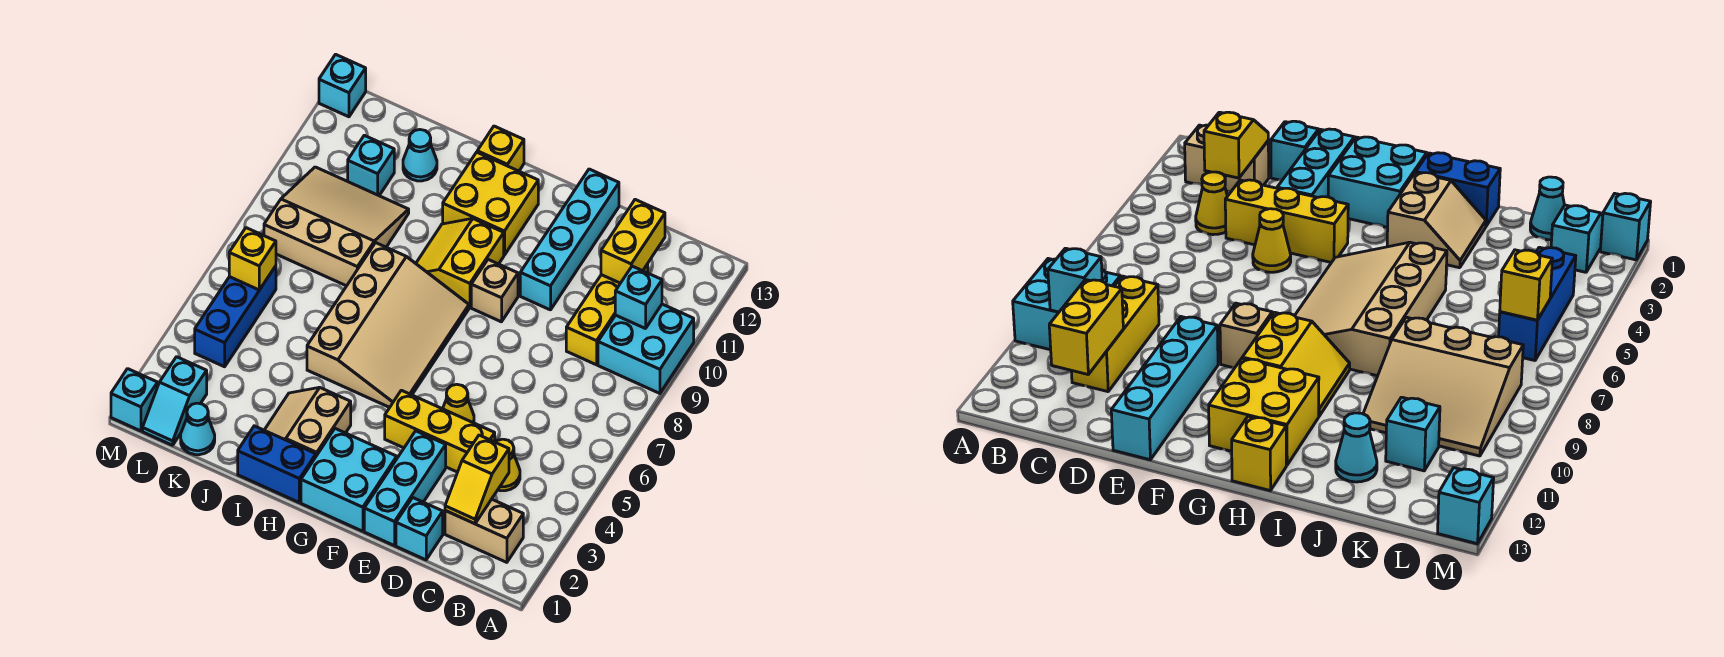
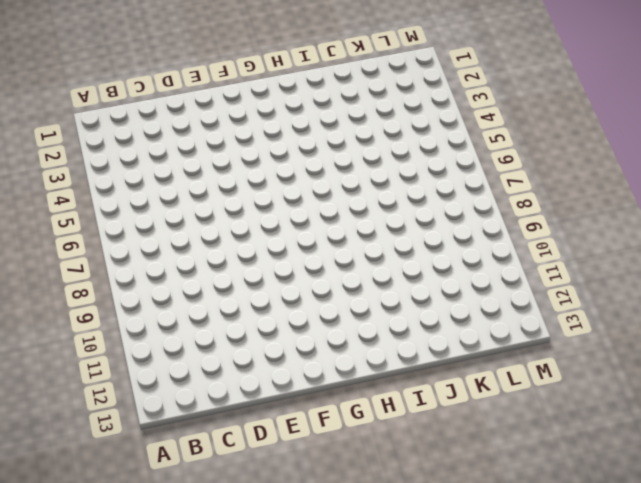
none -> cyan brick A9:B10 level 1
none -> tan brick B2:C2 level 1
none -> yellow cone C4 level 1

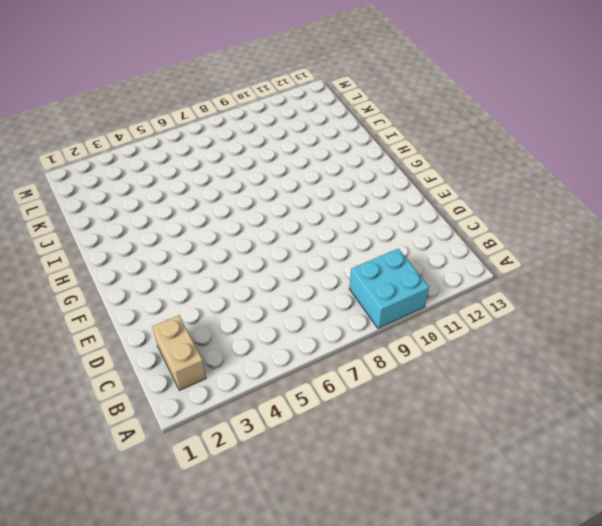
none -> yellow cone C4 level 1
none -> yellow brick C9:C11 level 1
none -> cyan brick D1 level 1

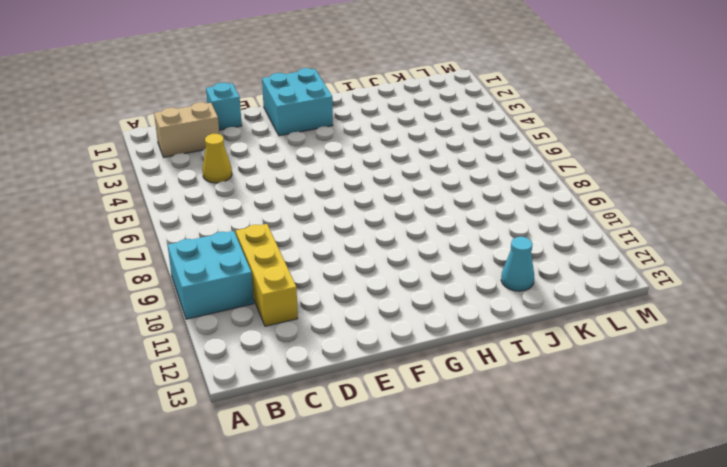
none -> yellow brick D4:F4 level 1
none -> cyan brick E1:E3 level 1
none -> yellow cone E5 level 1

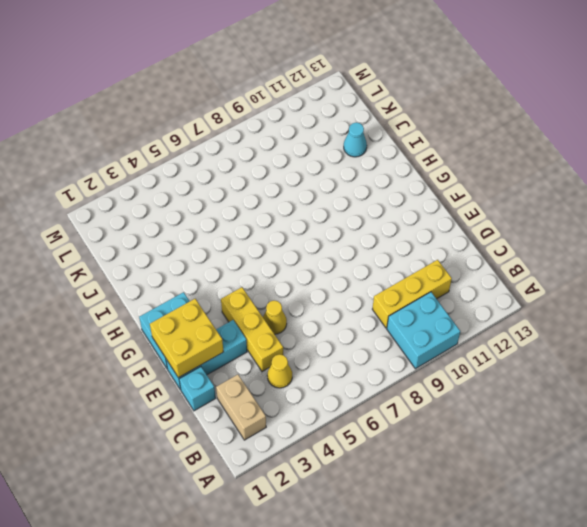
yellow brick E1:F2 level 2 -> yellow brick G11:H12 level 1
none -> cyan brick E10:E13 level 1
none -> tan brick F9 level 1
none -> tan slope G5:I8 level 1 top I

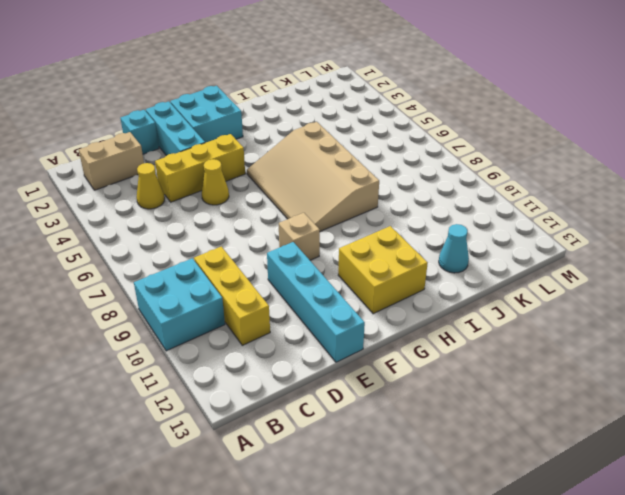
none -> yellow slope G9:H10 level 1 top G
none -> blue brick H1:I1 level 1
none -> tan slope H2:I3 level 1 top H

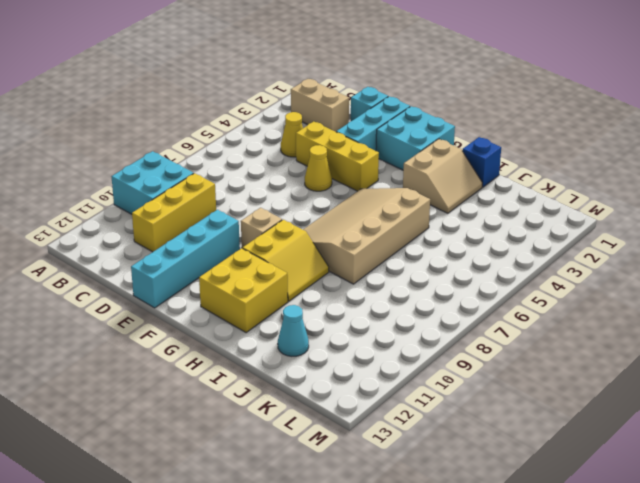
blue brick I1 level 1 -> blue brick H1:I1 level 1
none -> yellow brick H13 level 1
none -> tan slope J8:L10 level 1 top 8
none -> cyan cone K1 level 1

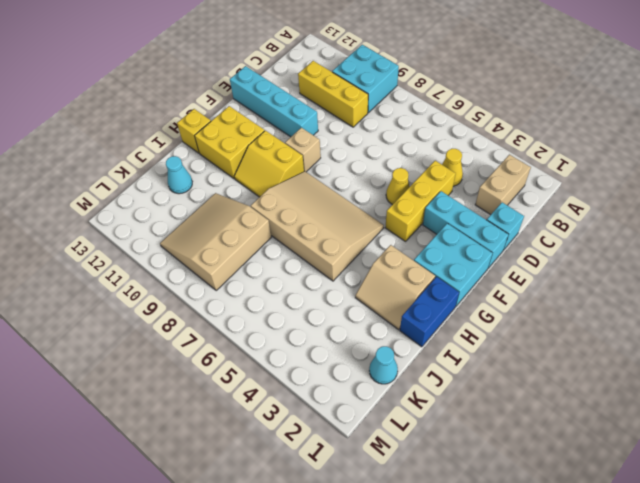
none -> cyan brick K11 level 1
none -> cyan slope L1:L2 level 1 top 2
none -> blue brick L4:L6 level 1

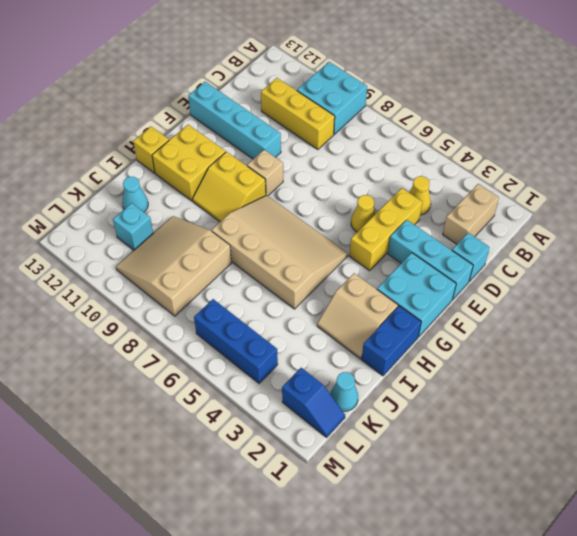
blue slope L1:L2 level 1 top 2 -> cyan slope L1:L2 level 1 top 2
none -> cyan brick M1 level 1
none -> cyan brick M13 level 1
none -> cyan brick B10 level 2

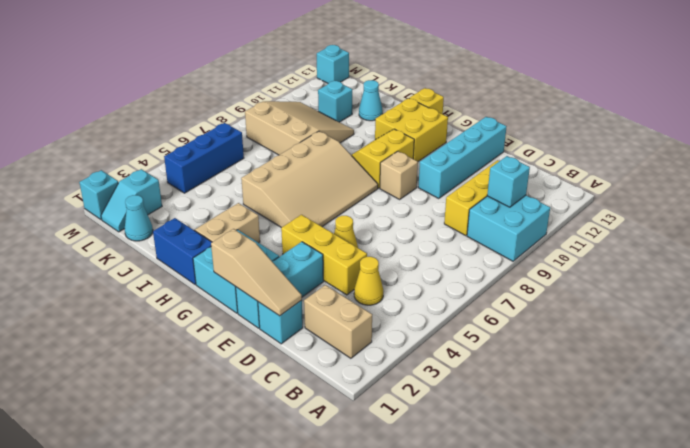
tan slope D1:F1 level 2 top F -> none
none -> yellow slope C2:C3 level 2 top 3
none -> yellow brick C11:C12 level 2
none -> yellow brick L6 level 2

